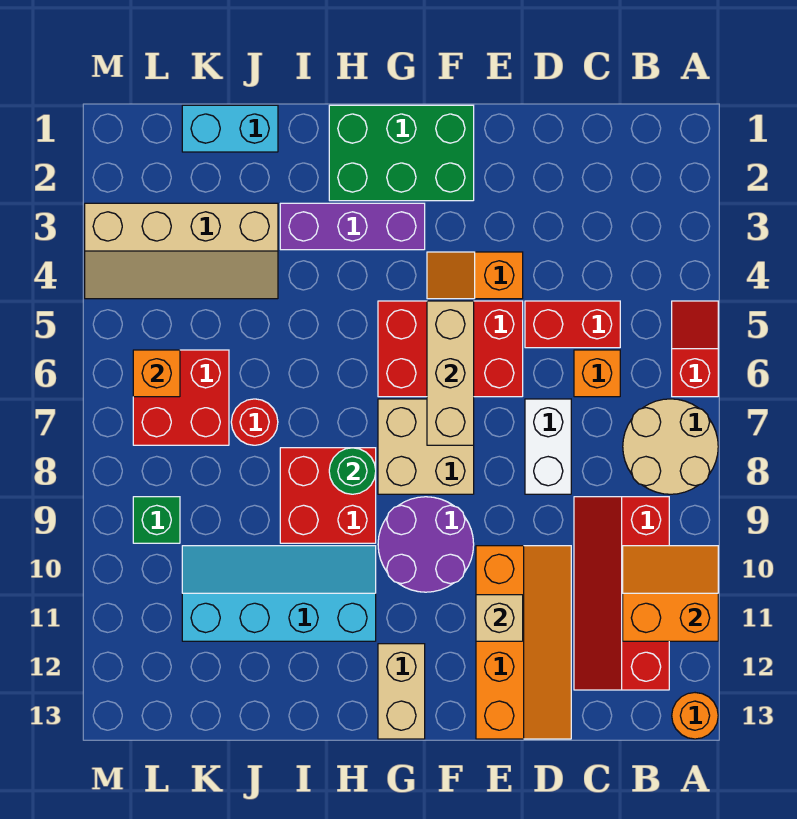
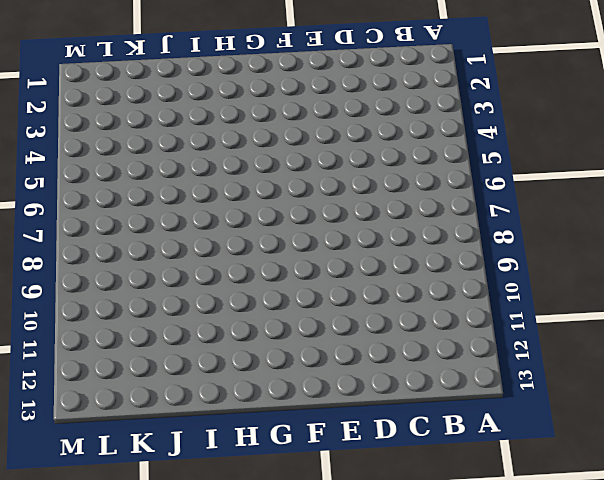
none -> red slope A5:A6 level 1 top 6
none -> tan round brick A7:B8 level 1
none -> orange round brick A13 level 1

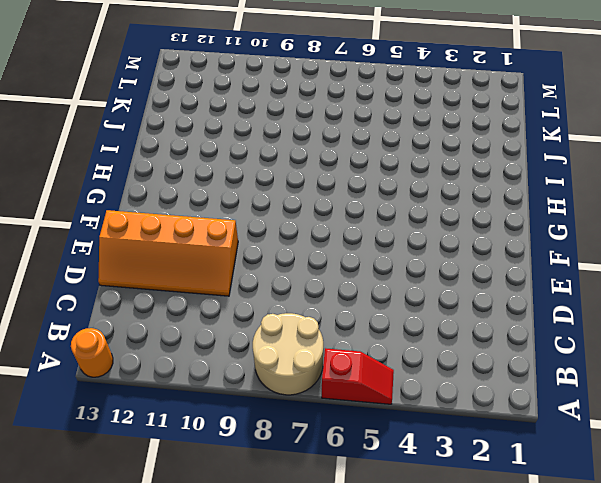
none -> red slope B9:C12 level 1 top B
none -> red brick C5:D5 level 1
none -> orange brick C6 level 1

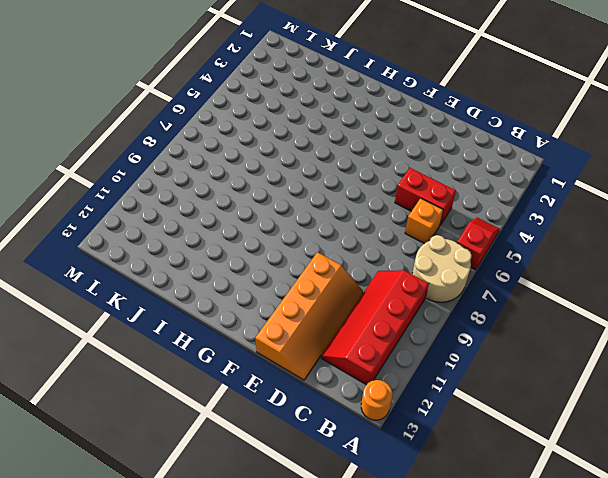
none -> white brick D7:D8 level 1
none -> orange slope E4:F4 level 1 top E
none -> red brick E5:G6 level 1

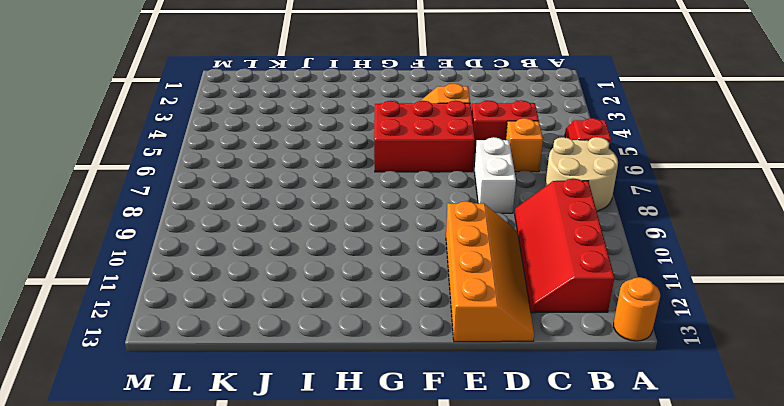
none -> green brick F1:H2 level 1
none -> tan brick F7:G8 level 1
none -> purple round brick F9:G10 level 1

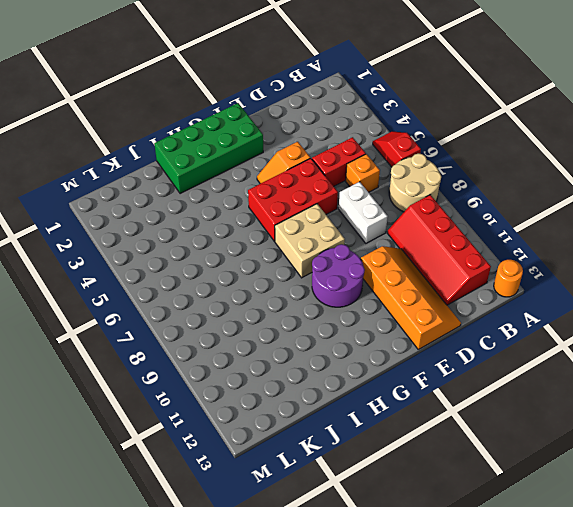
green brick F1:I2 level 1 -> green brick F1:H2 level 1
none -> purple brick G3:I3 level 1
none -> tan brick G12:G13 level 1
none -> red brick H8:I9 level 1

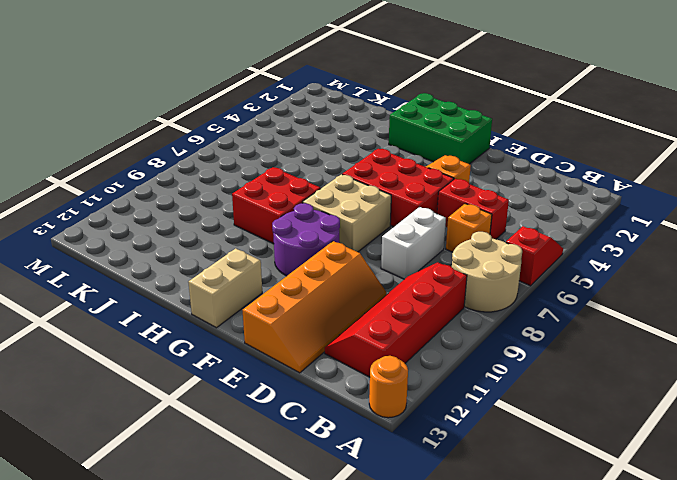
none -> purple brick G3:I3 level 1
none -> cyan slope H10:K11 level 1 top 11
none -> cyan brick J1:K1 level 1

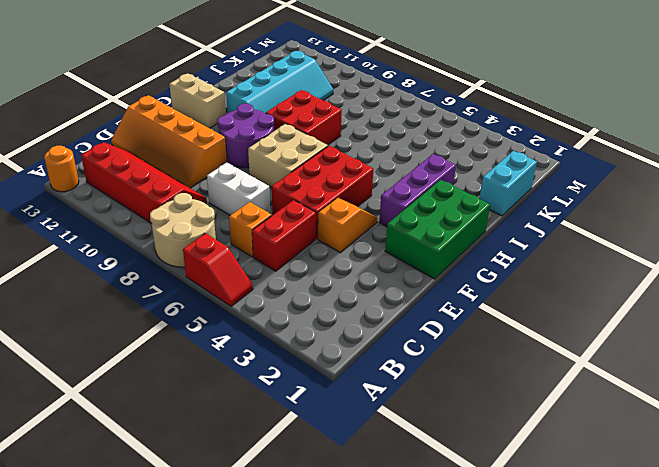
none -> tan slope J3:M4 level 1 top 3
none -> red round brick J7 level 1
none -> red brick K6:L7 level 1

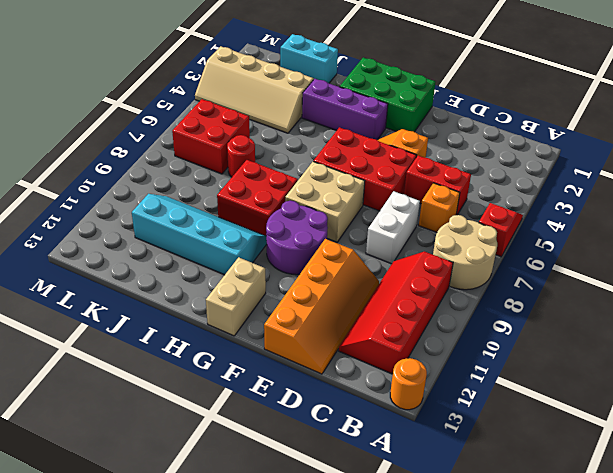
none -> green brick L9 level 1
none -> orange slope A10:B11 level 2 top 11
none -> tan brick E11 level 2

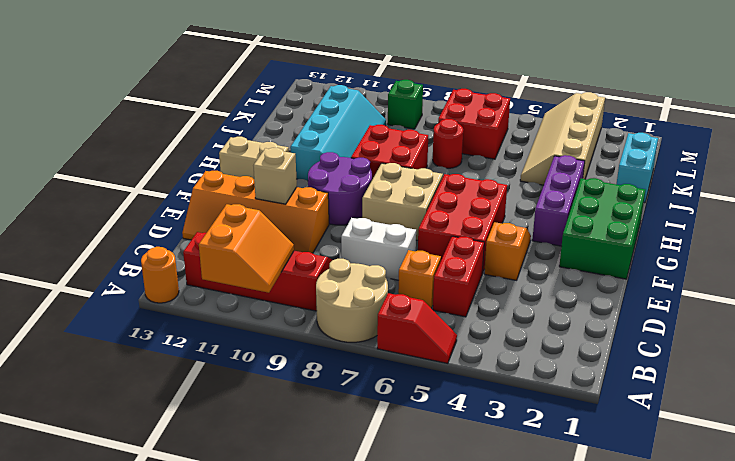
none -> tan brick F5:F7 level 2
none -> green round brick H8 level 2
none -> orange brick L6 level 2

